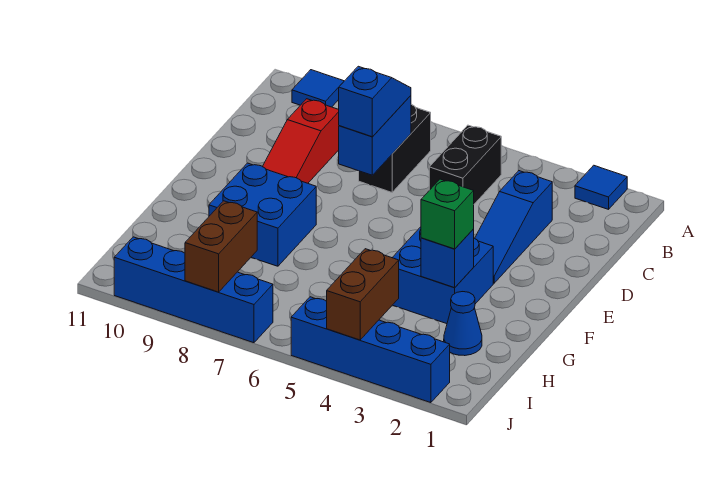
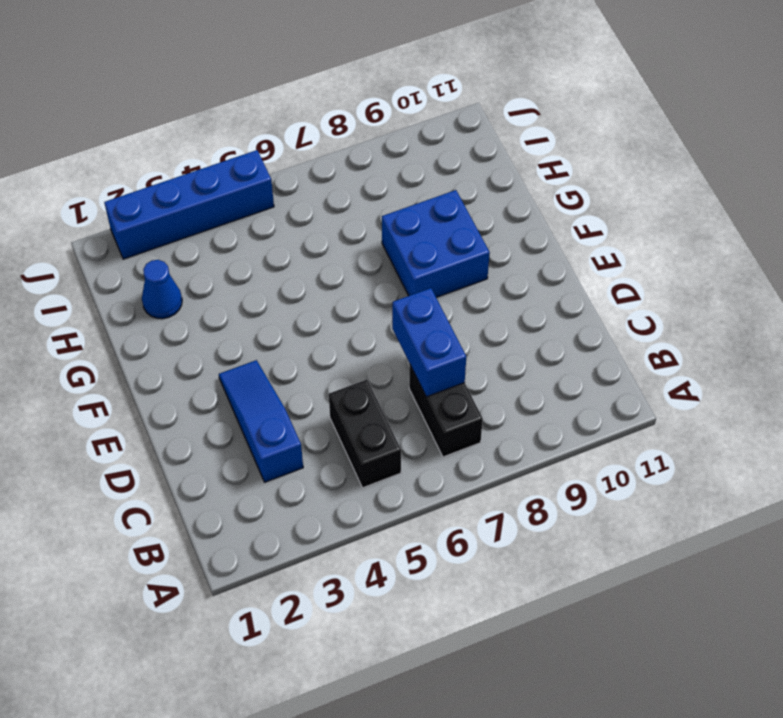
none -> blue tile A2 level 1
none -> blue tile A10 level 1
none -> red slope C9:E9 level 1 top C

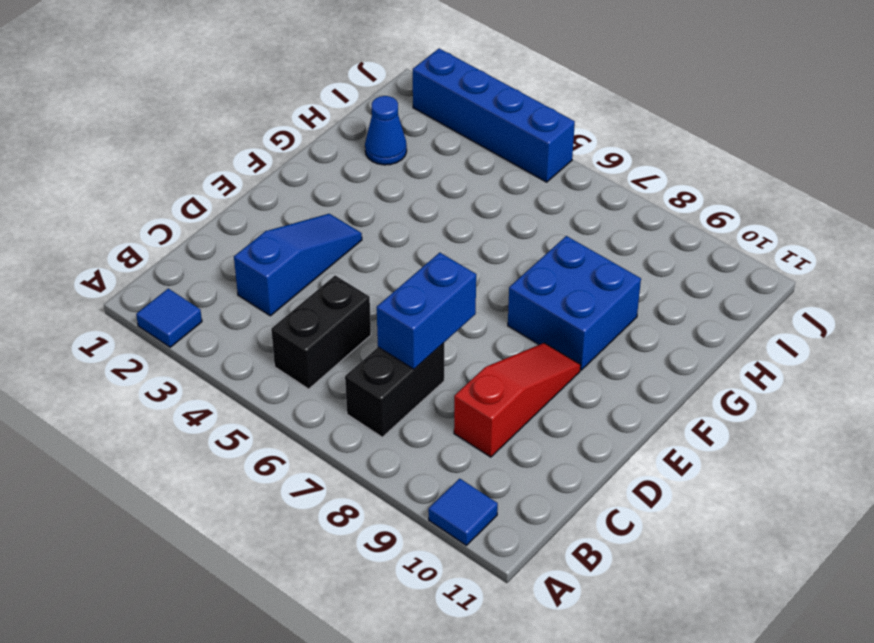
none -> blue brick F3:G4 level 1
none -> blue brick J7:J10 level 1
none -> blue brick G3 level 2

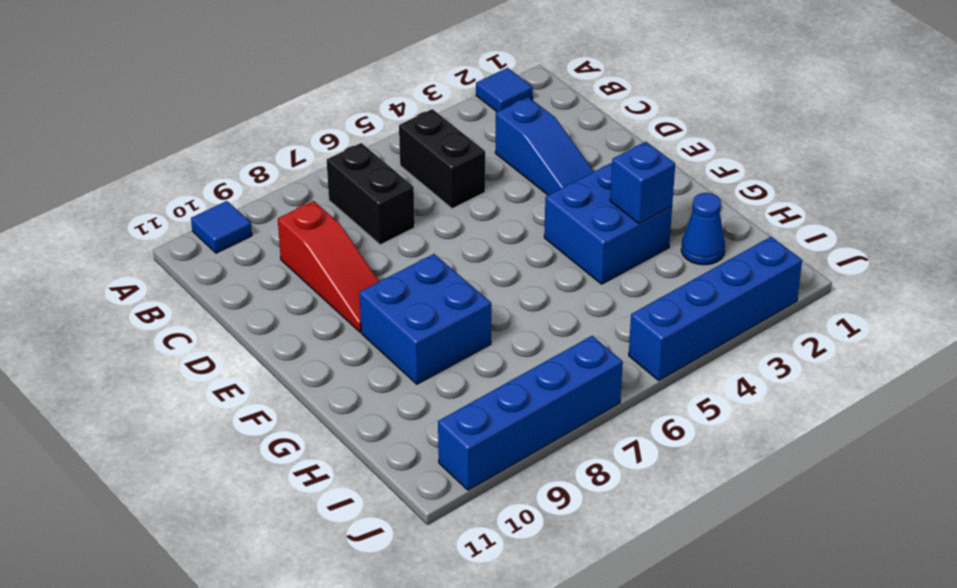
none -> blue brick C7:D7 level 2
none -> brown brick I4:J4 level 2
none -> brown brick I8:J8 level 2

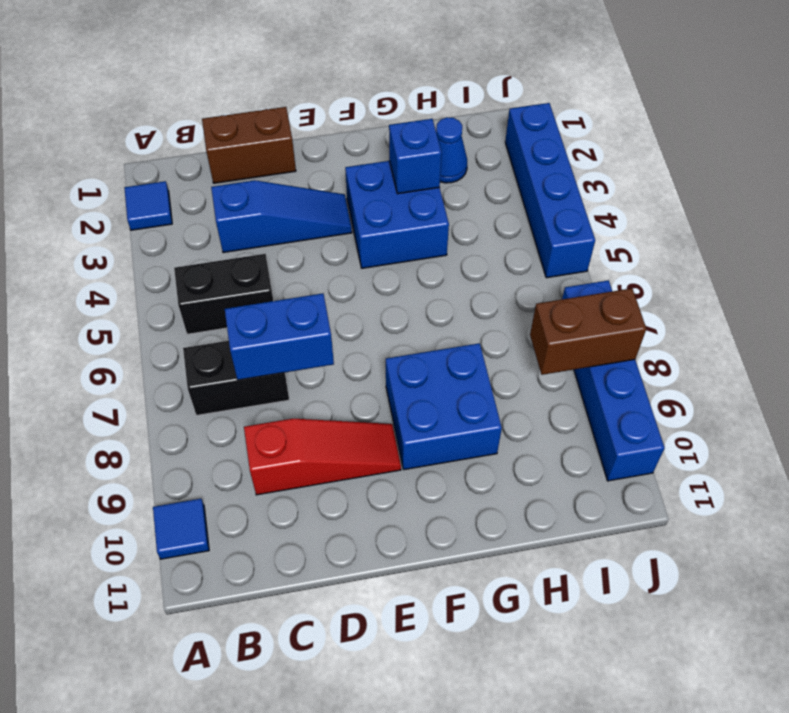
brown brick C1:D1 level 1 -> brown brick I4:J4 level 2
none -> blue slope C7:D7 level 3 top D
none -> green brick G3 level 3

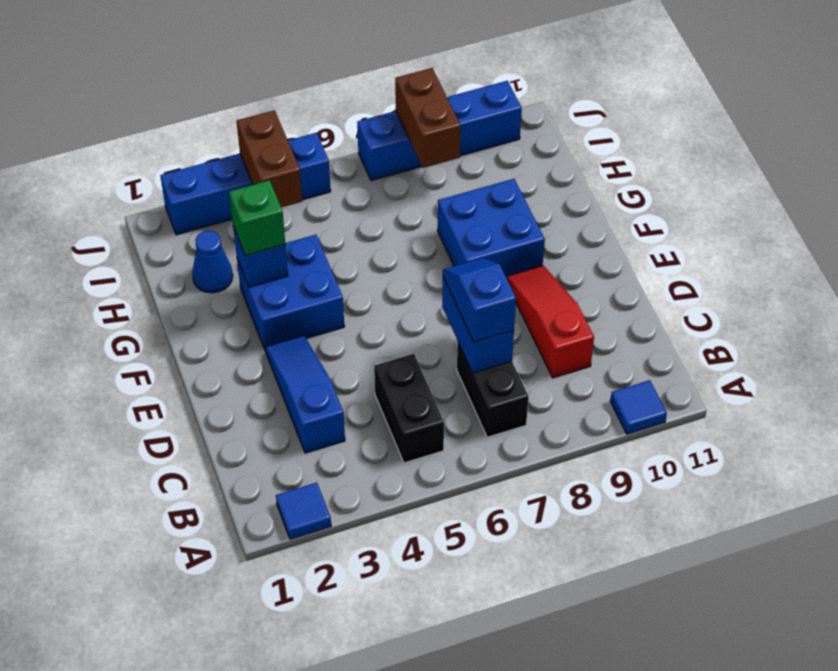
blue slope C7:D7 level 3 top C -> blue slope C7:D7 level 3 top D

